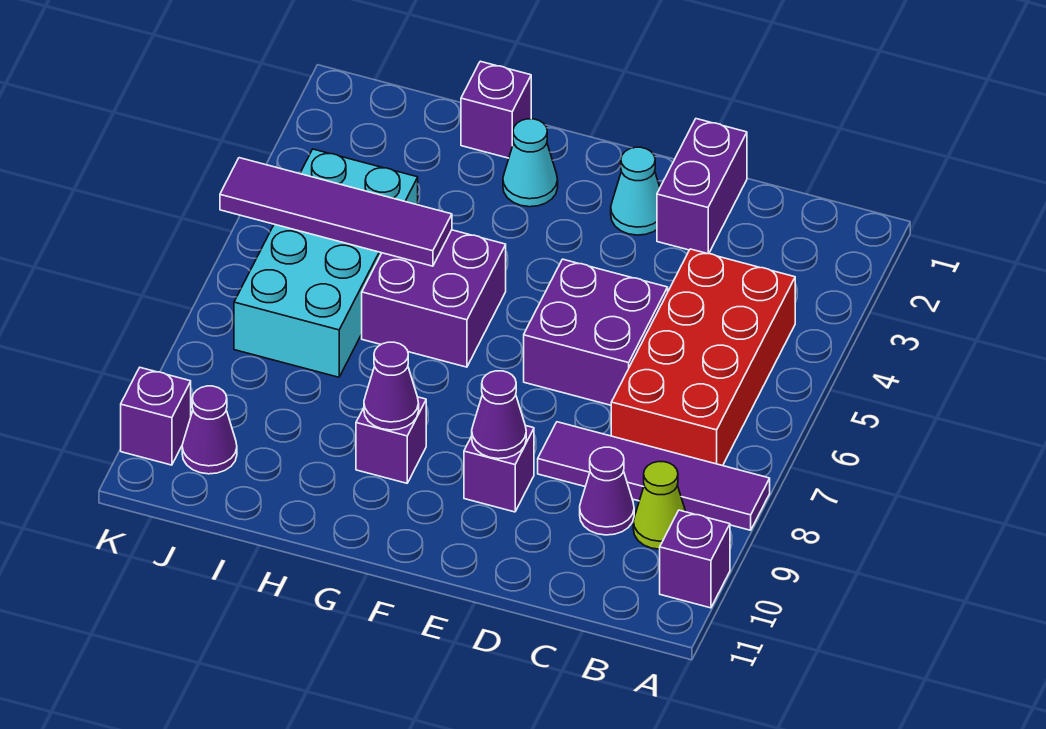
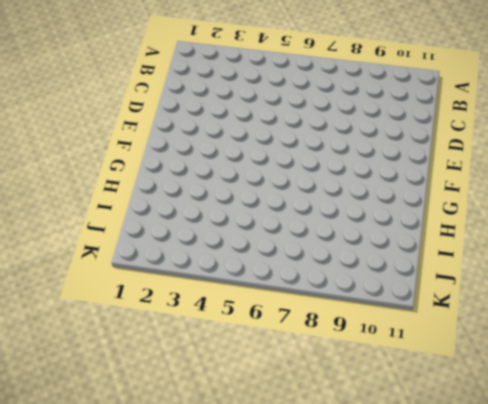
none -> purple tile A8:D8 level 1
none -> purple brick A10 level 1
none -> red brick B4:C7 level 1

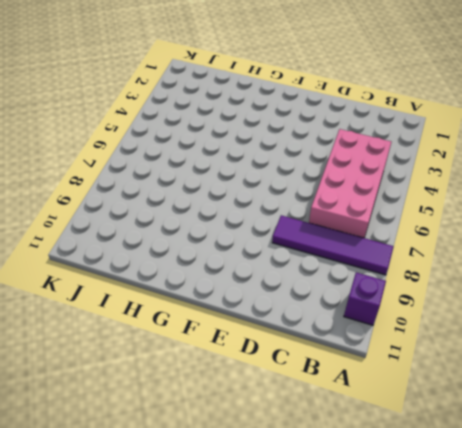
pink brick B4:C7 level 1 -> red brick B4:C7 level 1
none -> lime cone B9 level 1
none -> purple cone C9 level 1
none -> purple brick D1:D2 level 1

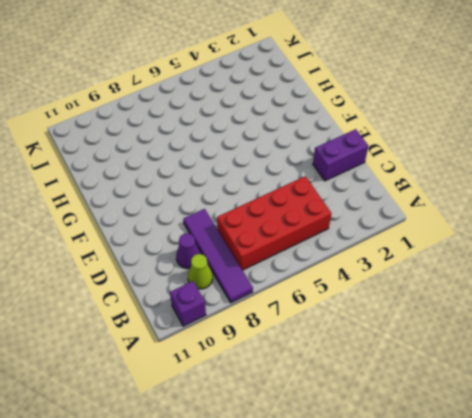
none -> purple brick D5:E6 level 1
none -> cyan cone E2 level 1
none -> purple brick E9 level 1

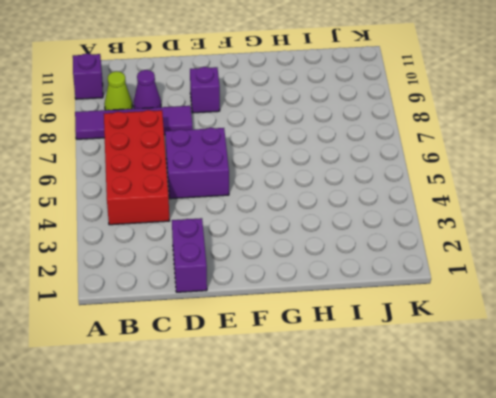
none -> cyan cone E2 level 1
none -> cyan cone G2 level 1
none -> purple brick G5:H6 level 1

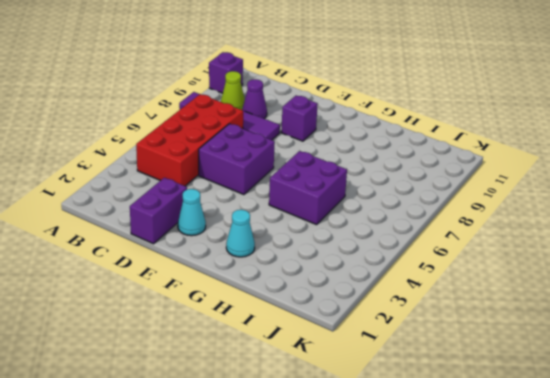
none -> purple brick G9 level 1
none -> purple brick H1 level 1
none -> cyan brick I4:J7 level 1

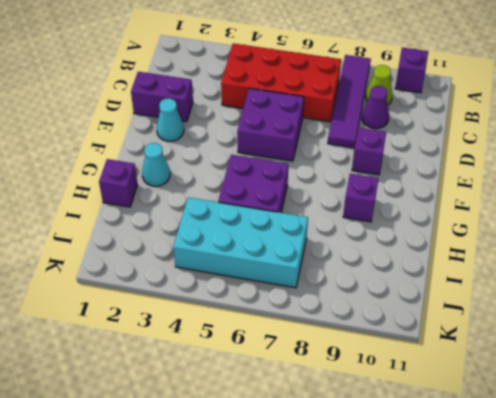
none -> purple cone J10 level 1
none -> purple brick K10 level 1
none -> purple cone E9 level 2

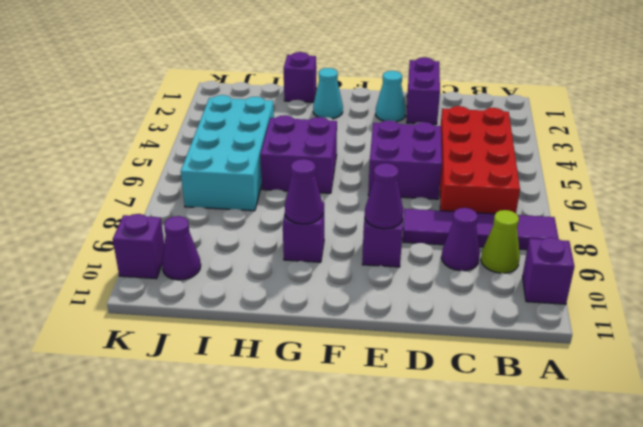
none -> purple tile H5:K5 level 2

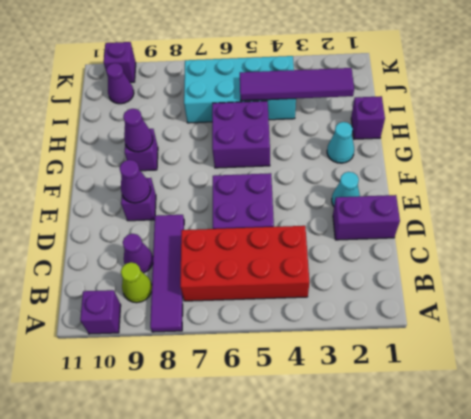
purple tile I2:I5 level 2 -> purple tile H5:K5 level 2

